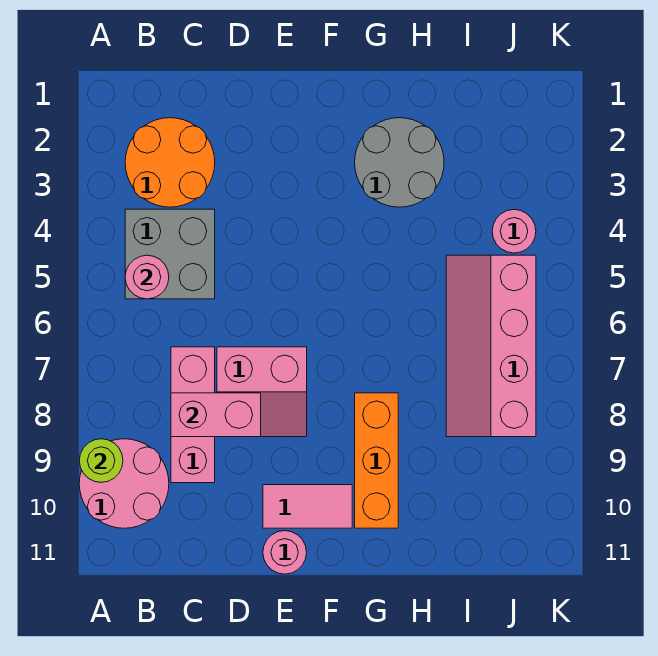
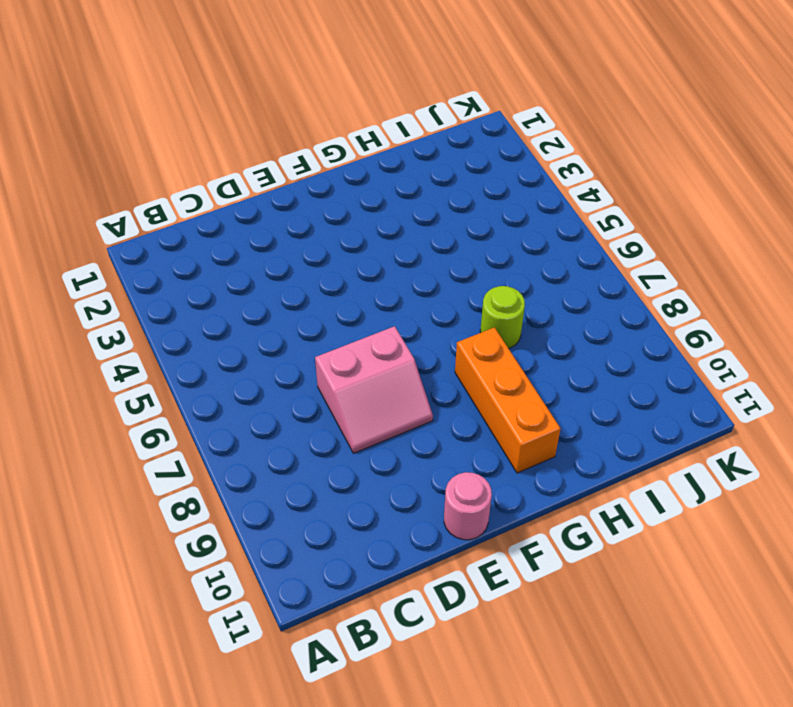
lime round brick H7 level 1 -> lime round brick A9 level 2
none -> pink round brick A9:B10 level 1
none -> orange round brick B2:C3 level 1
none -> grey brick B4:C5 level 1

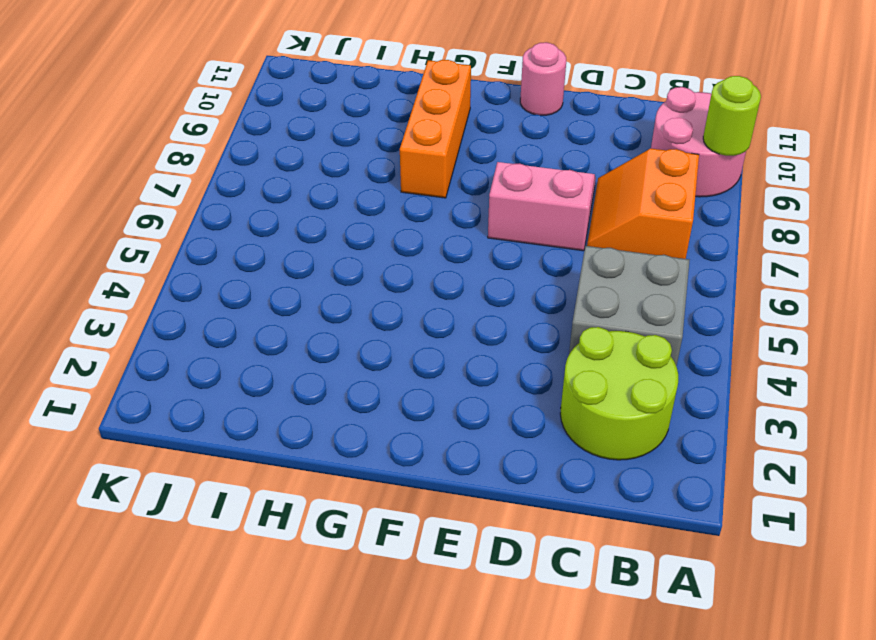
lime round brick B2:C3 level 1 -> orange round brick B2:C3 level 1
orange slope B7:C8 level 1 top B -> pink brick C7:C9 level 1
none -> pink tile E10:F10 level 1
none -> grey round brick G2:H3 level 1
none -> pink slope I5:J8 level 1 top J

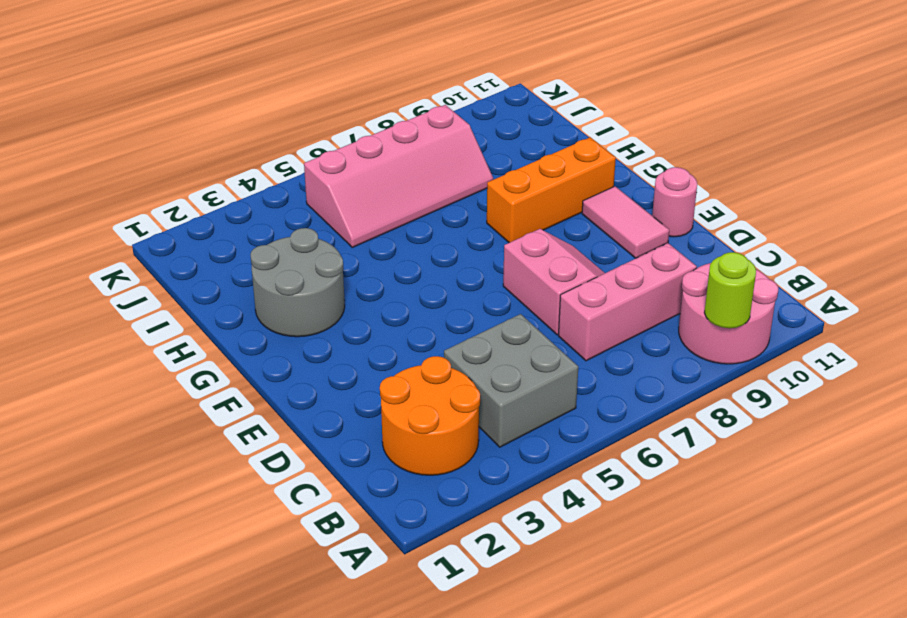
none -> pink round brick J4 level 1
none -> pink round brick B5 level 2
none -> pink brick C8:D8 level 2

